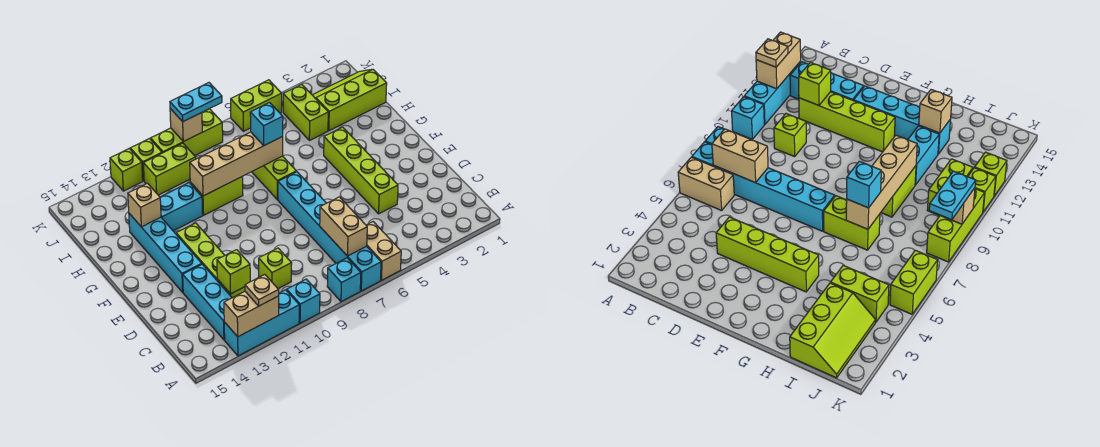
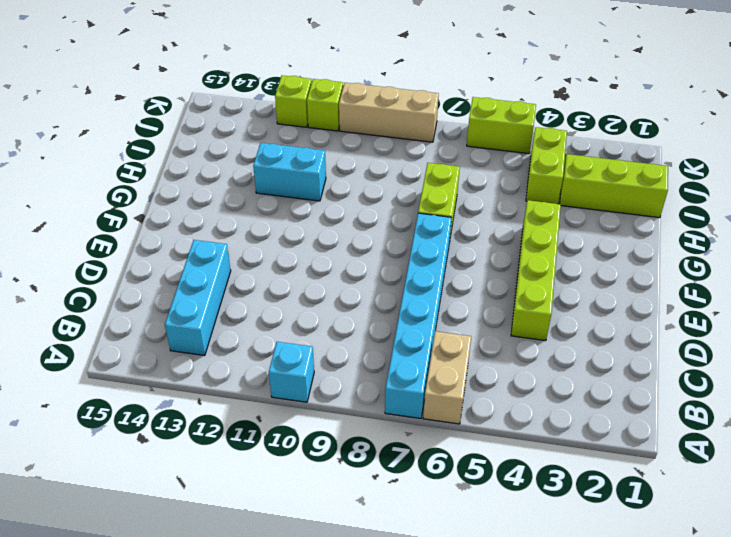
tan brick K8:K10 level 1 -> lime brick K8:K10 level 1
none -> cyan brick A8 level 1
none -> cyan brick A11:A13 level 1
none -> lime brick C10 level 1

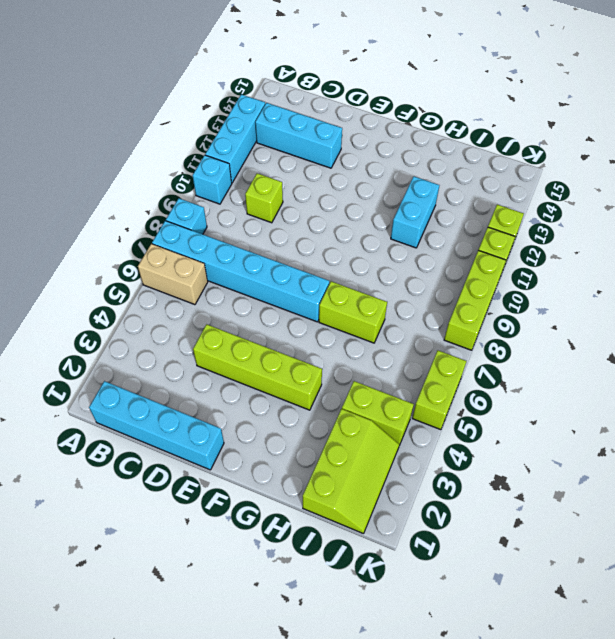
cyan brick B1:E1 level 1 -> cyan brick E13:H13 level 1
none -> lime brick C12:F12 level 1
none -> lime brick H9:H10 level 1
none -> lime brick J10:J11 level 1

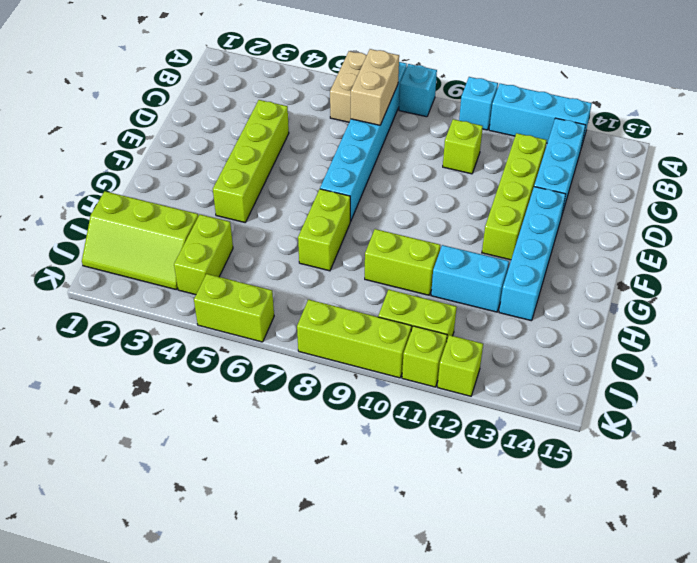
none -> tan brick A12:A13 level 2
none -> lime brick C12 level 2
none -> tan brick H7:H10 level 2

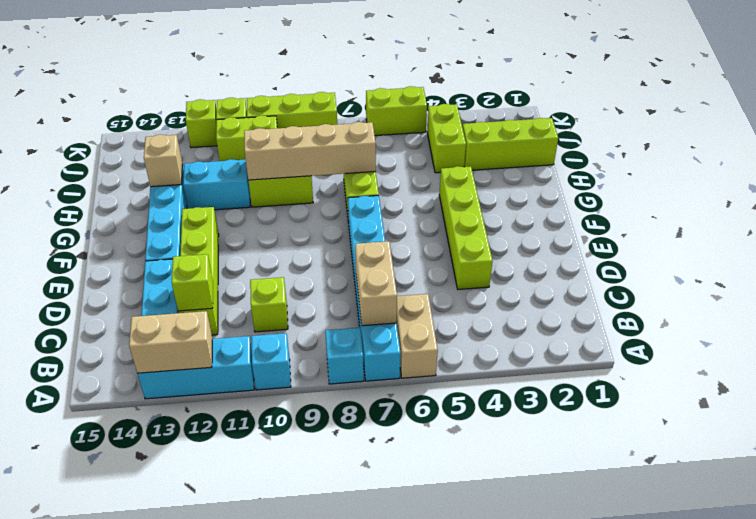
none -> tan brick K9 level 2
none -> tan plate A12 level 3
none -> cyan brick H7 level 3

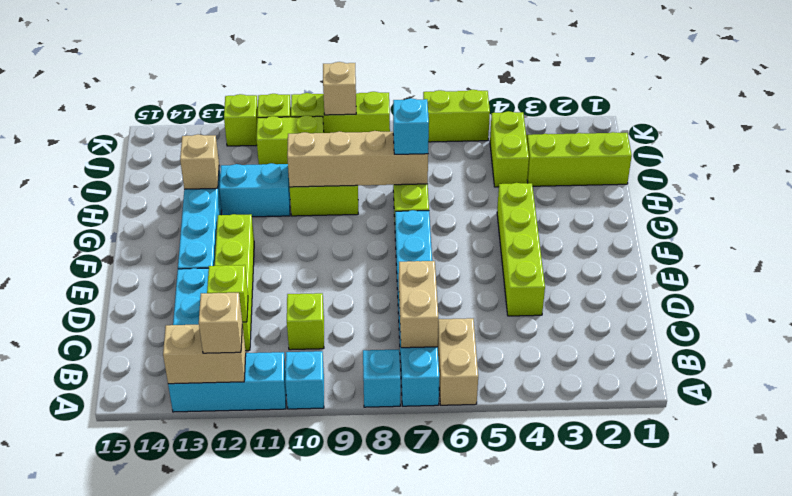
tan brick A12 level 3 -> tan plate A12 level 3
none -> cyan plate K8:K9 level 3

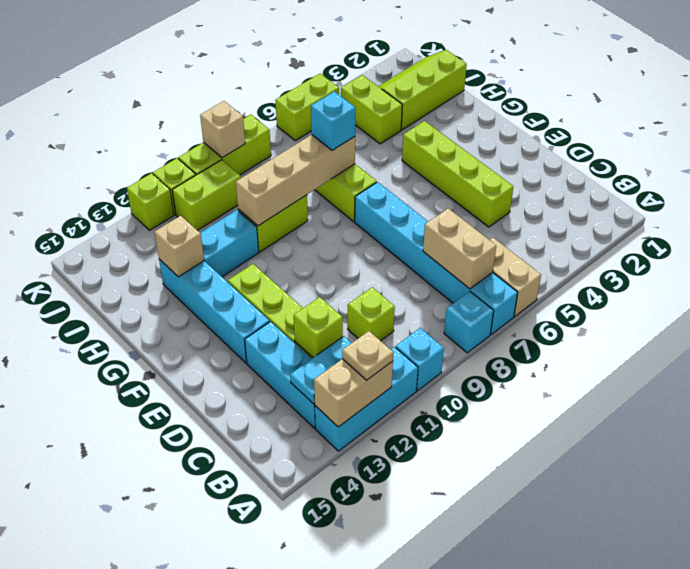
cyan plate B12:B13 level 2 -> cyan plate K8:K9 level 3

